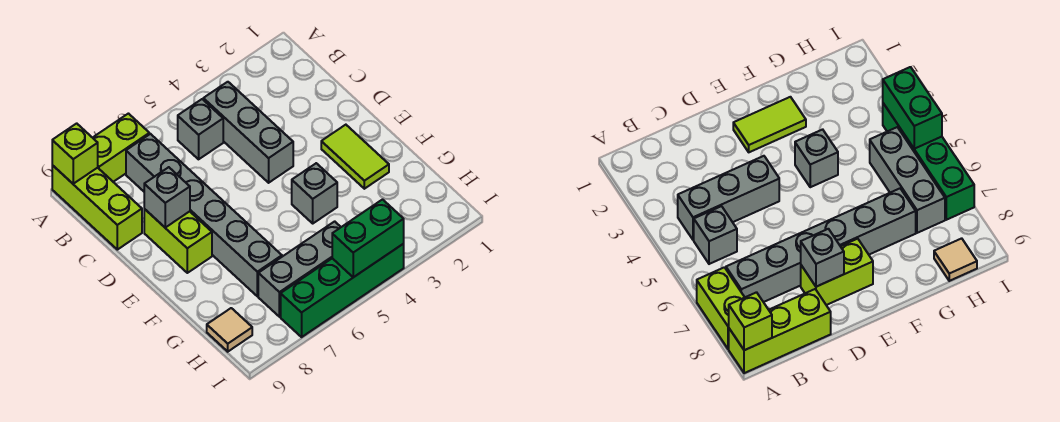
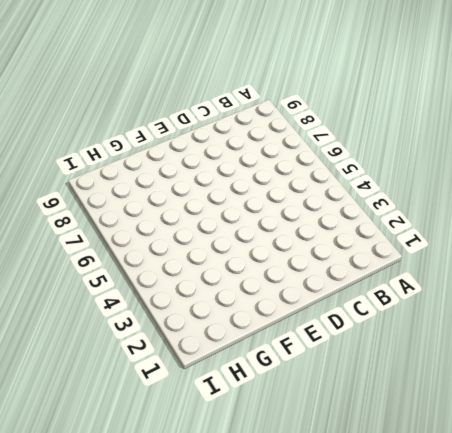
none -> lime brick A7:A8 level 1
none -> lime brick A9:C9 level 1
none -> grey brick B4:D4 level 1

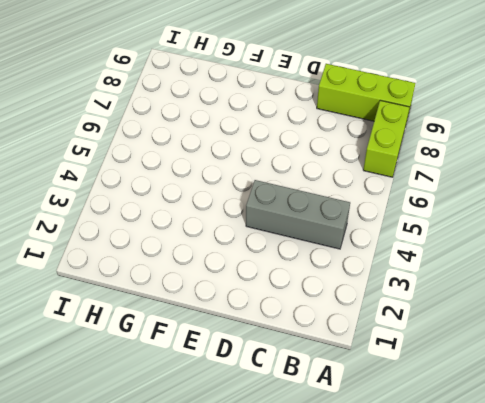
none -> grey brick B5 level 1
none -> grey brick B7:G7 level 1
none -> lime brick D8:E8 level 1

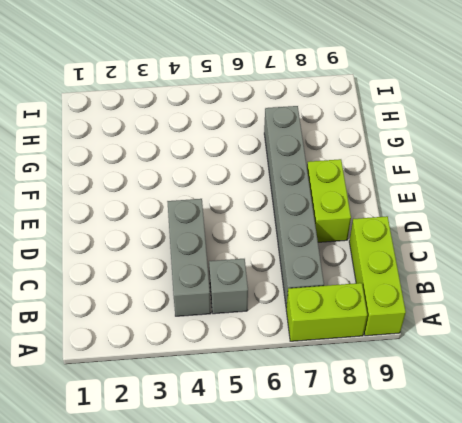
none -> lime tile E2:F2 level 1
none -> grey brick F4 level 1
none -> grey brick H5:H7 level 1

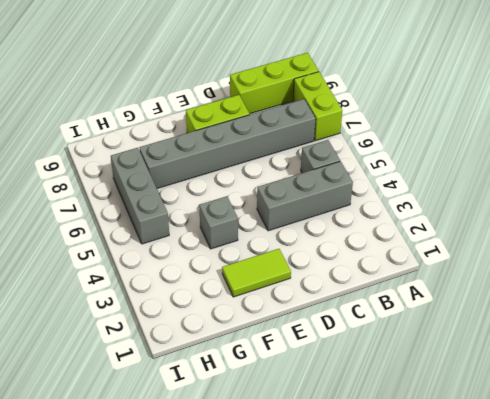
none -> tan tile H9 level 1
none -> green brick I4:I7 level 1
none -> lime brick A9 level 2

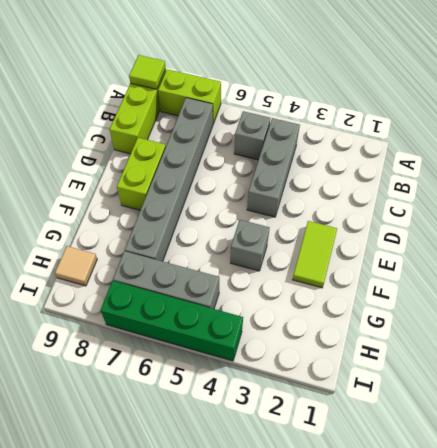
lime tile A9 level 2 -> lime brick A9 level 2
none -> grey brick D8 level 2
none -> green brick I4:I5 level 2

